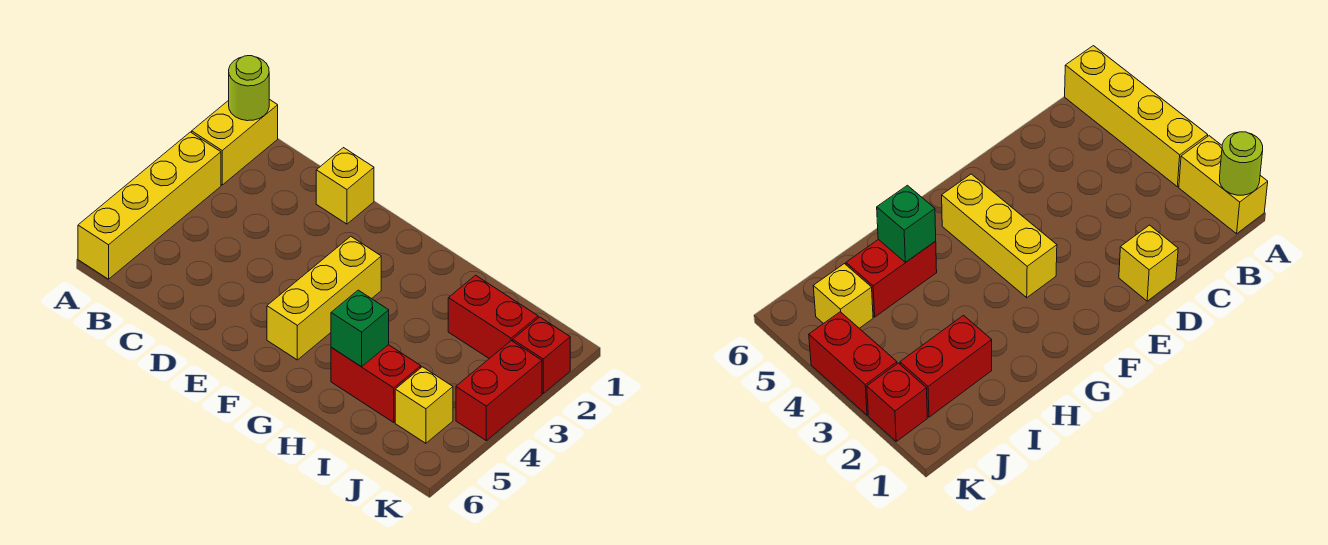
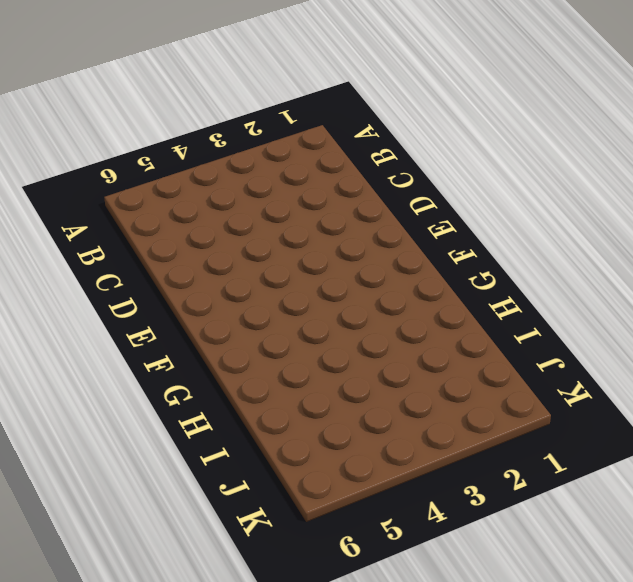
none -> yellow brick A1:A2 level 1
none -> yellow brick A3:A6 level 1

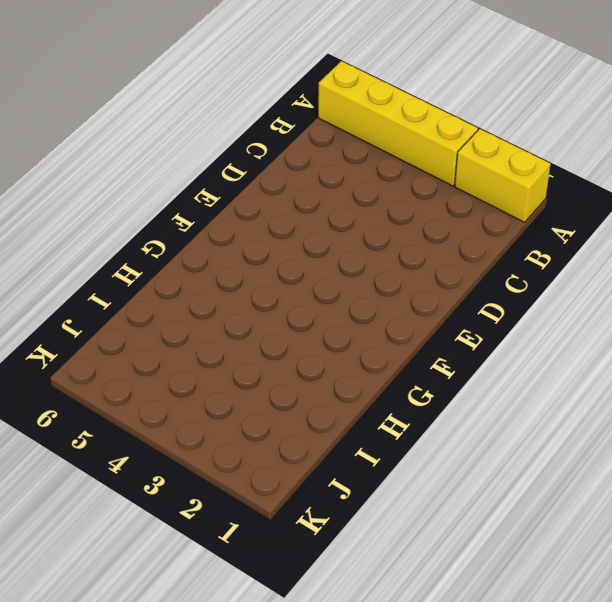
none -> yellow brick D1 level 1
none -> yellow brick F3:F5 level 1

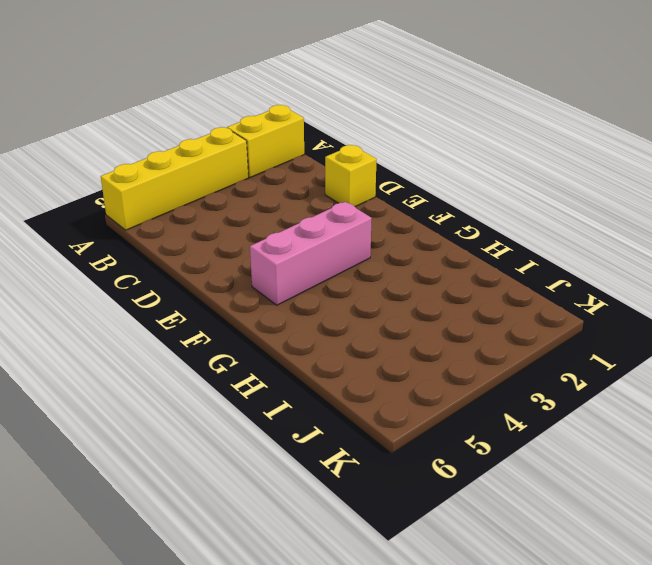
pink brick F3:F5 level 1 -> yellow brick F3:F5 level 1
none -> red brick H5:I5 level 1
none -> red brick I2:J2 level 1

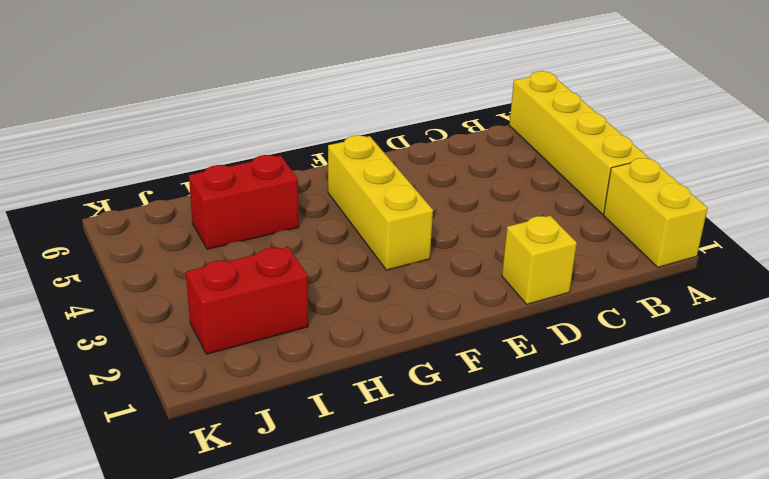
none -> yellow brick J5 level 1
none -> red brick K2 level 1

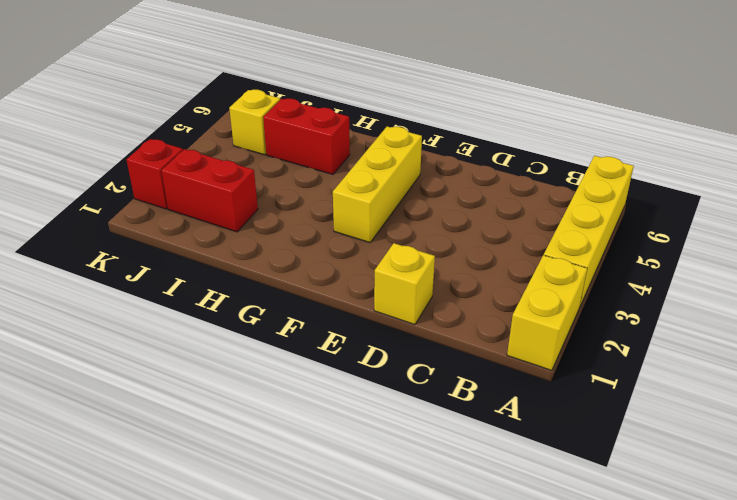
none -> red brick K3:K4 level 1
none -> lime round brick A1 level 2

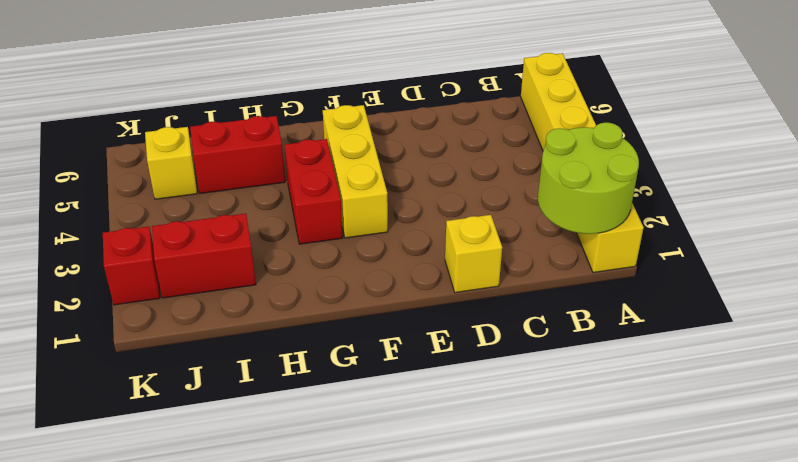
lime round brick A1:B2 level 2 -> lime round brick A1 level 2
red brick G3:G4 level 1 -> red brick K3:K4 level 1
none -> green brick H5 level 2

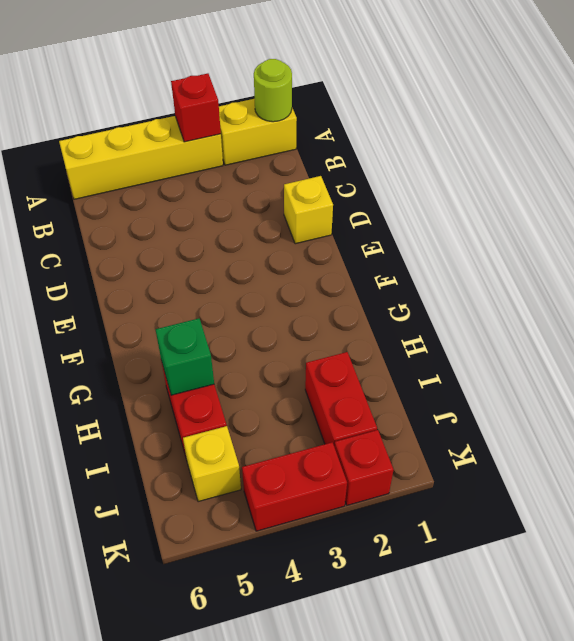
red brick A3 level 2 -> none
none -> yellow brick F3:F5 level 1

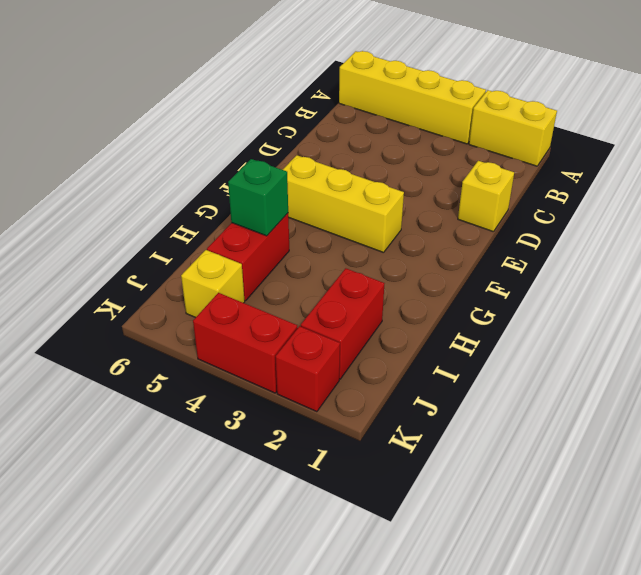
none -> lime round brick A1 level 2

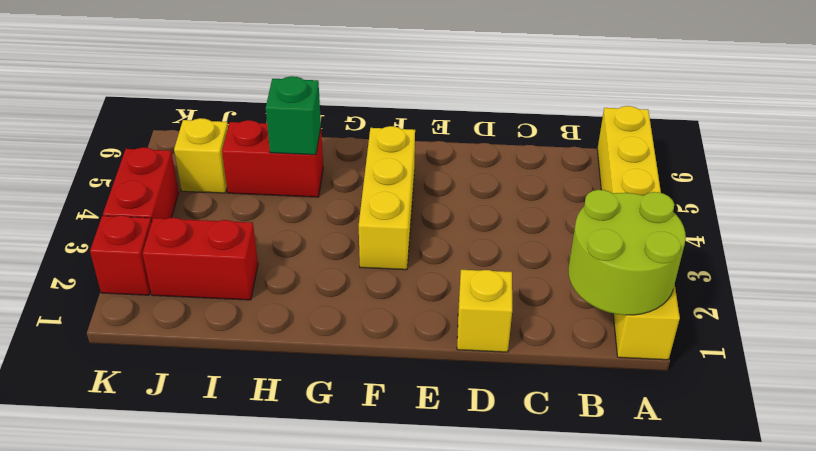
lime round brick A1:B2 level 2 -> lime round brick A1 level 2

